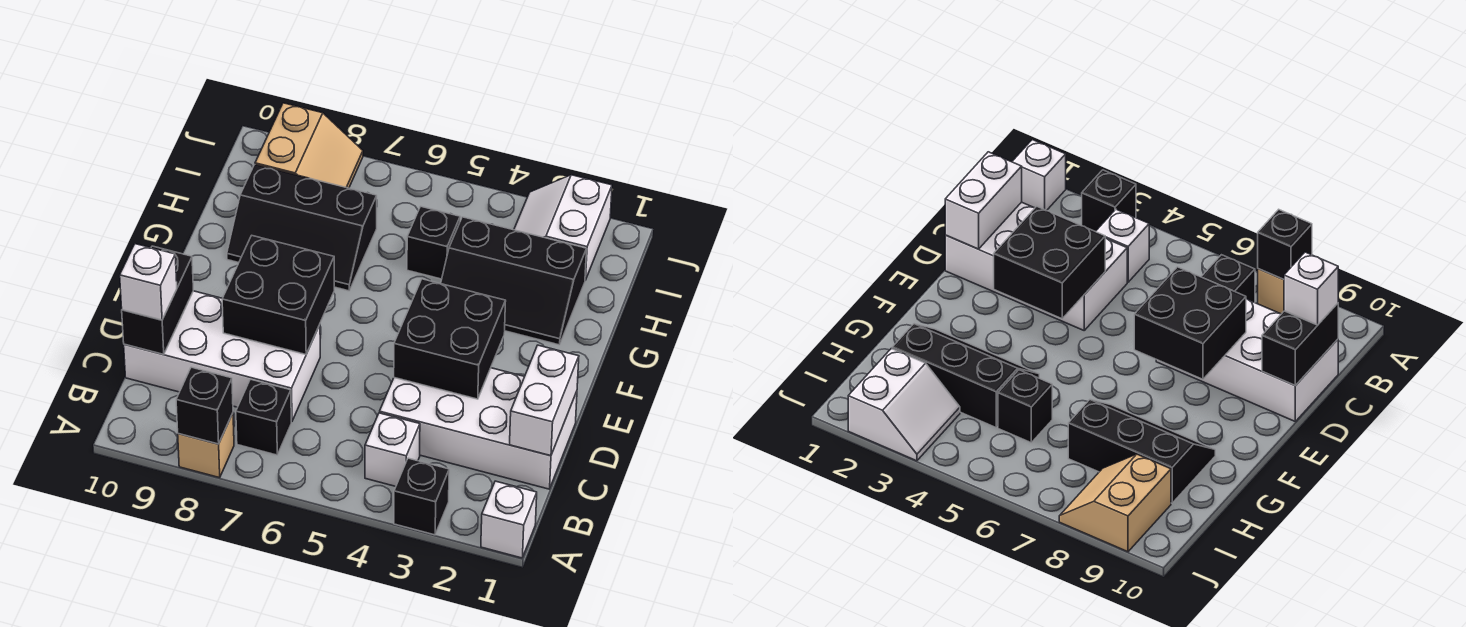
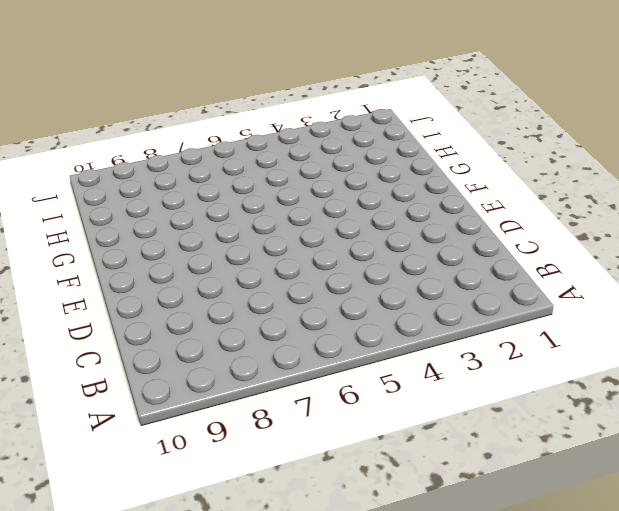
none -> white brick A1 level 1
none -> black brick A3 level 1
none -> tan brick A8 level 1

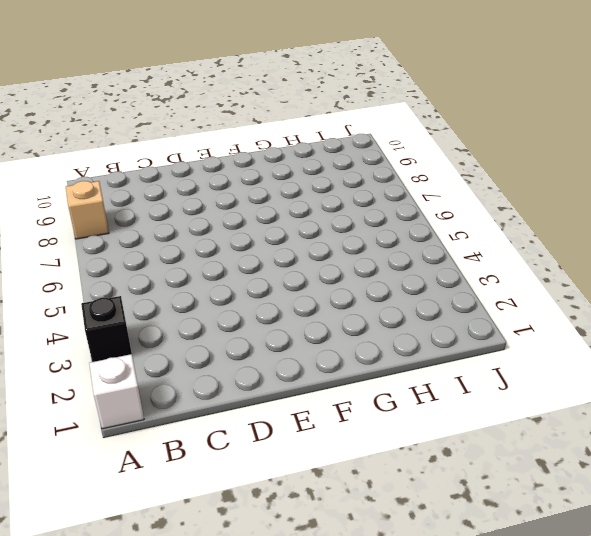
none -> white brick B4 level 1
none -> black brick B7 level 1
none -> white brick C1:D4 level 1

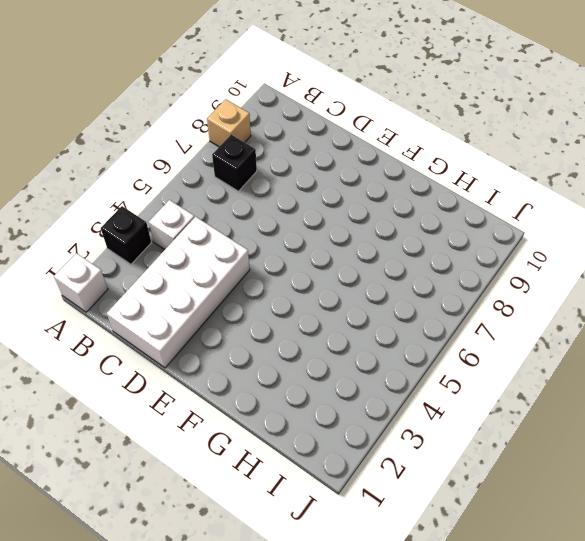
none -> white brick C7:D10 level 1
none -> black slope G2:H4 level 1 top H
none -> black slope G7:H9 level 1 top H

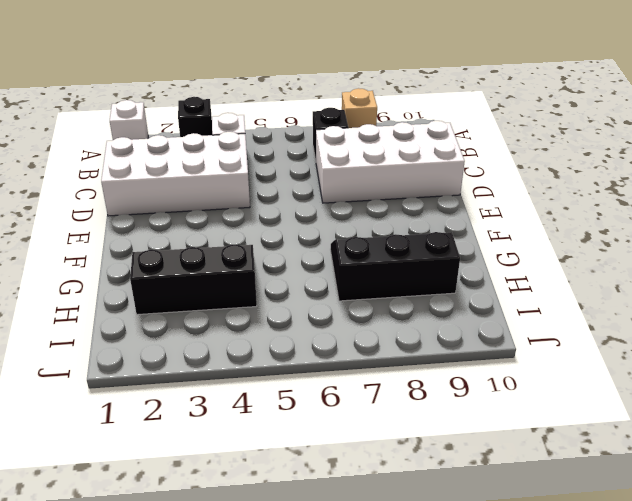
none -> black brick H5 level 1
none -> white slope I2:J3 level 1 top 2
none -> tan slope I8:J9 level 1 top 9

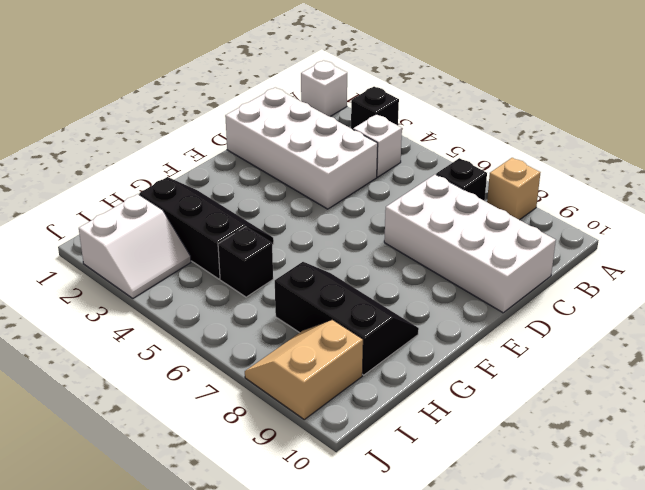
none -> black brick A8 level 2
none -> white brick C1:D1 level 2
none -> black brick C10:D10 level 2

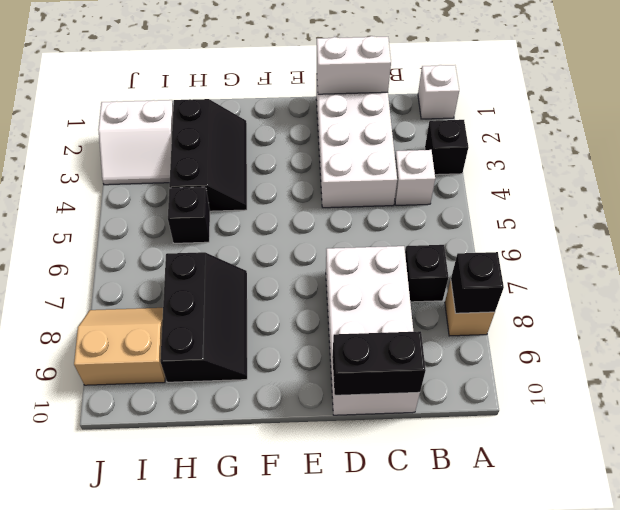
none -> black brick D3:E4 level 2
none -> black brick D7:E8 level 2
none -> white brick C10 level 3

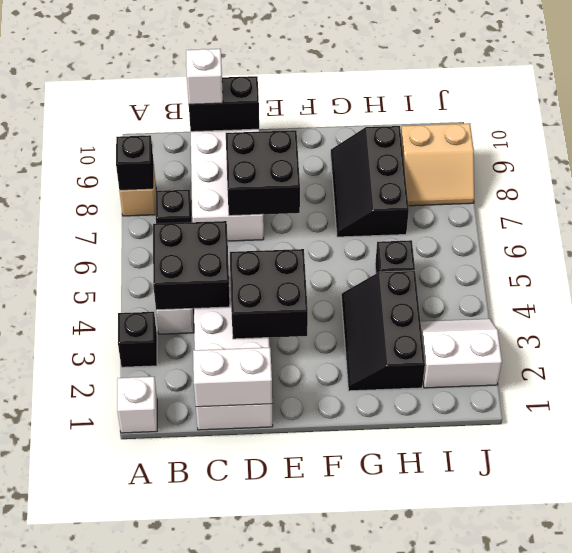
black brick B4:C5 level 2 -> none

